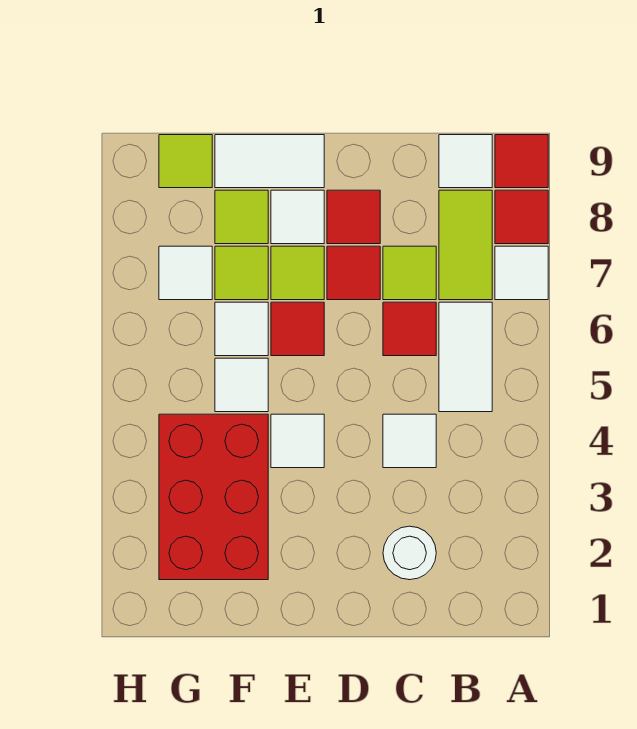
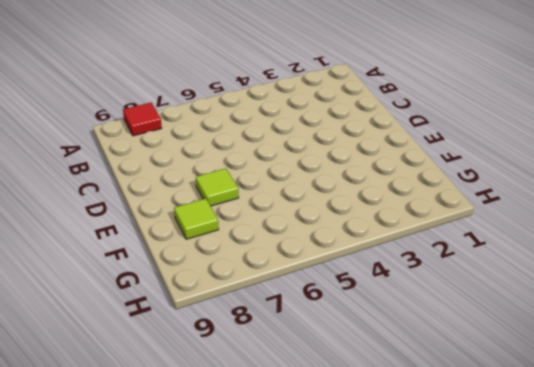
none -> white tile A7 level 1
none -> red tile A9 level 1
none -> white tile B5:B6 level 1

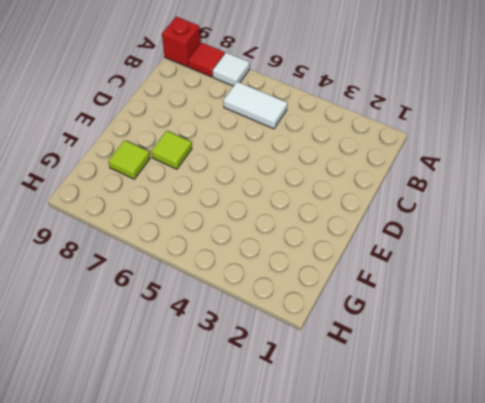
red brick A9 level 1 -> red tile A9 level 1
none -> lime tile B7:B8 level 1
none -> white tile B9 level 1
none -> white round brick C2 level 1

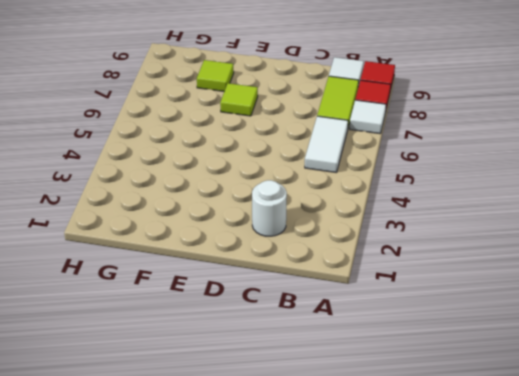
none -> white tile C4 level 1
none -> red tile C6 level 1
none -> lime tile C7 level 1

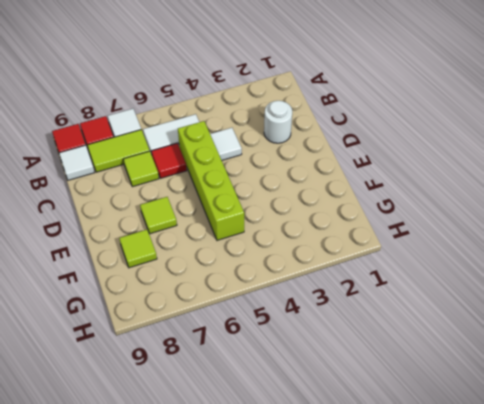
lime brick C5:F5 level 1 -> white tile F5 level 1
none -> red tile D7 level 1
none -> red tile D8 level 1
none -> white tile E4 level 1

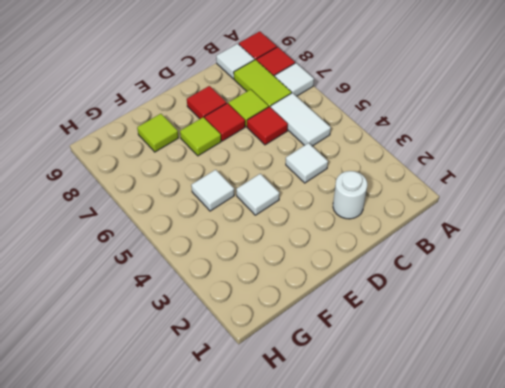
none -> red tile E6 level 1
none -> white tile E8 level 1
none -> white tile E9:F9 level 1

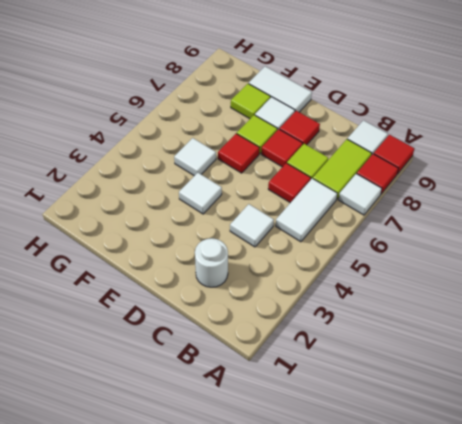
none -> red brick F2:G4 level 1
none -> white tile F6 level 1
none -> lime tile F7 level 1

